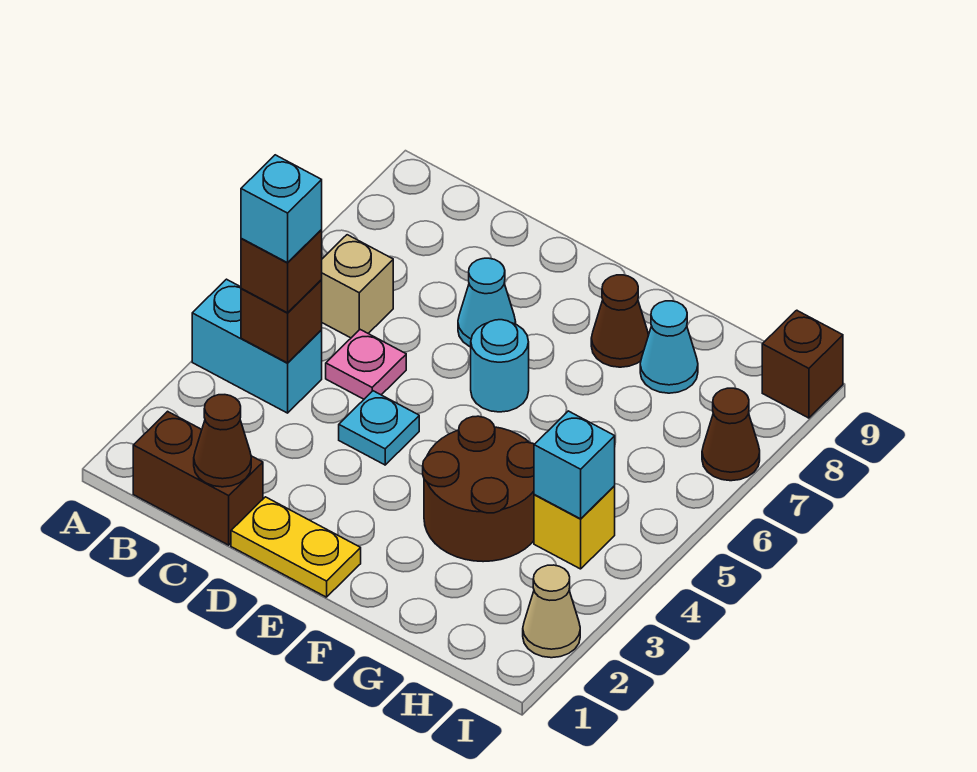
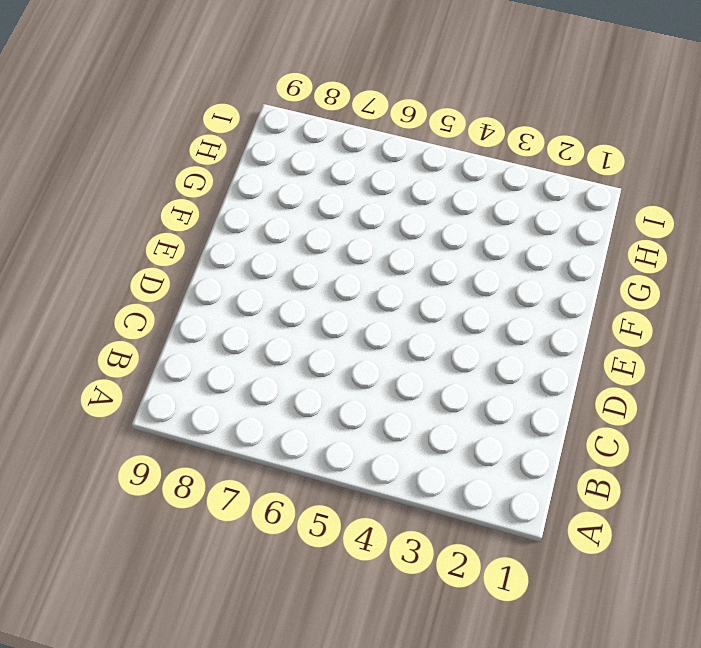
none -> cyan brick A4:B4 level 1
none -> brown brick B1:C1 level 1
none -> tan brick B6 level 1

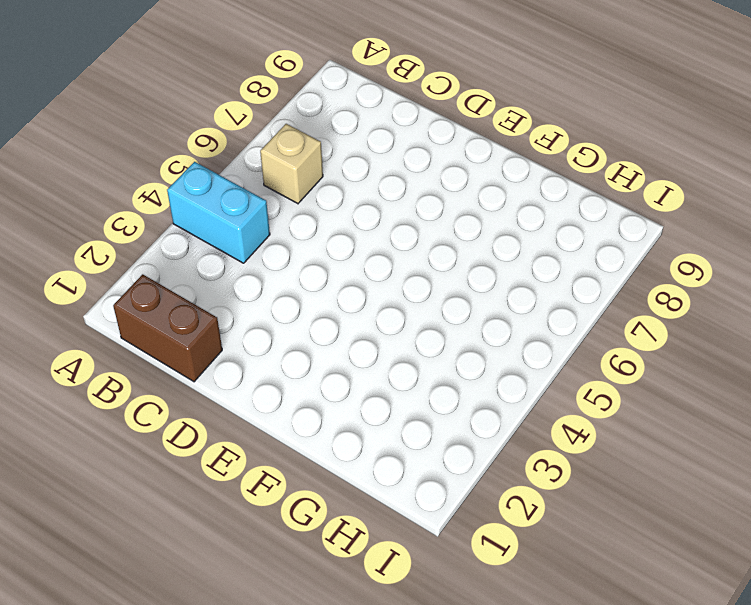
none -> pink plate C5 level 1
none -> yellow plate D1:E1 level 1
none -> cyan plate D4 level 1

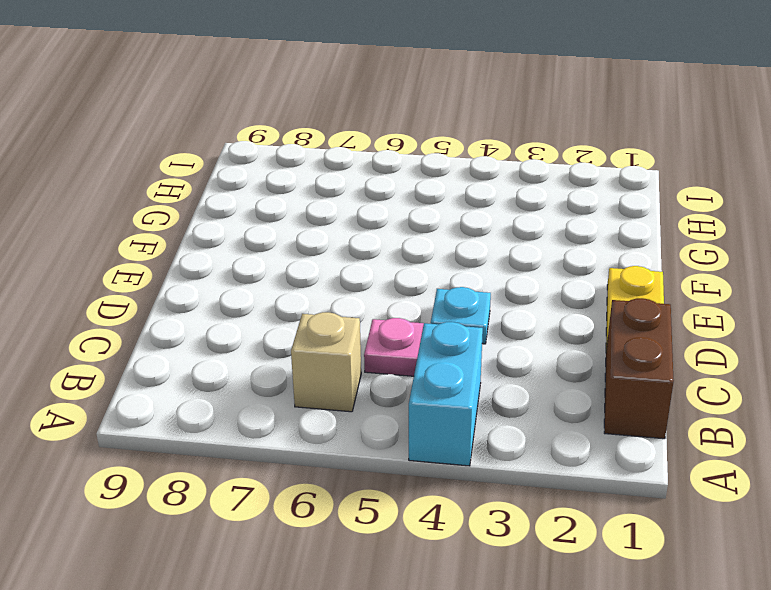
none -> cyan cone D7 level 1
none -> cyan round brick E6 level 1
none -> brown round brick F3:G4 level 1

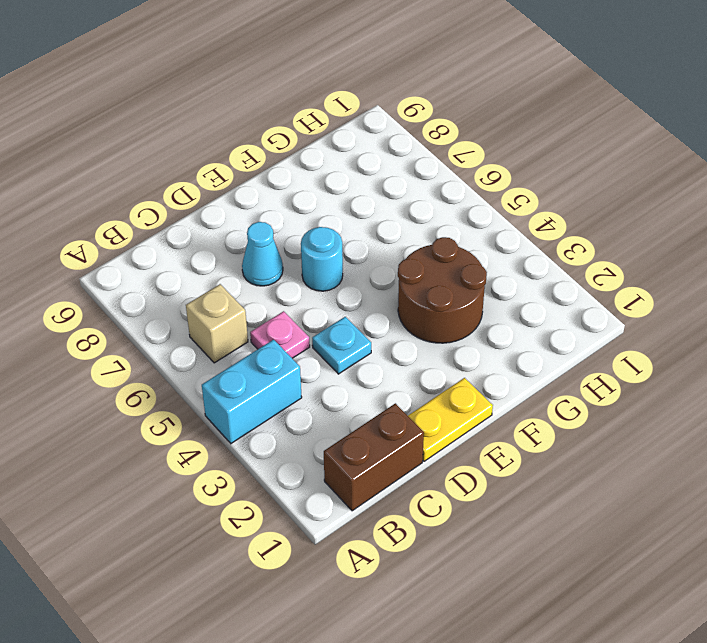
none -> brown cone F8 level 1
none -> cyan cone G8 level 1
none -> yellow brick H4 level 1

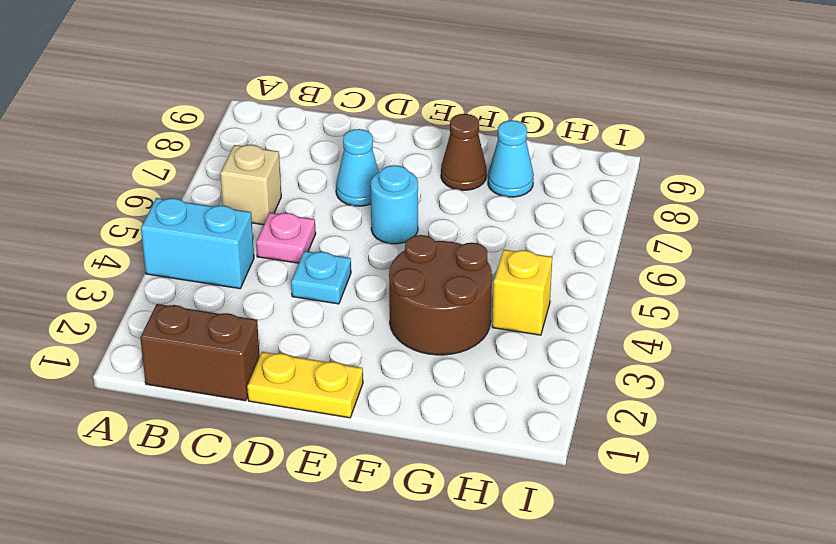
none -> tan cone I2 level 1
none -> brown cone I7 level 1
none -> brown brick I9 level 1

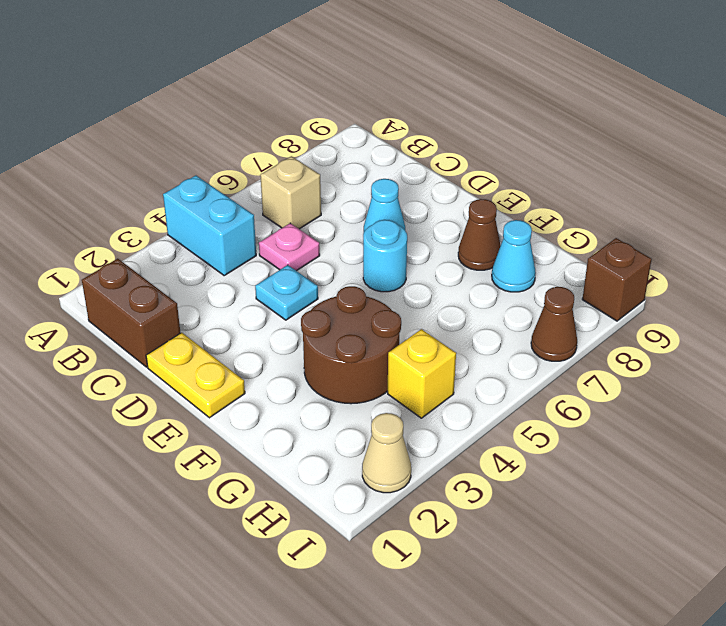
none -> brown brick B4 level 2
none -> brown cone C1 level 2
none -> cyan brick H4 level 2

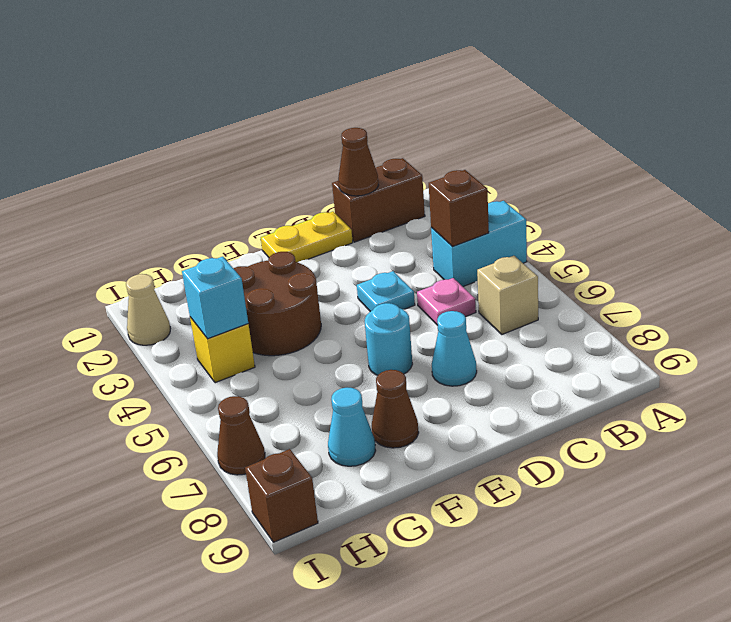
none -> brown brick B4 level 3
none -> cyan brick B4 level 4

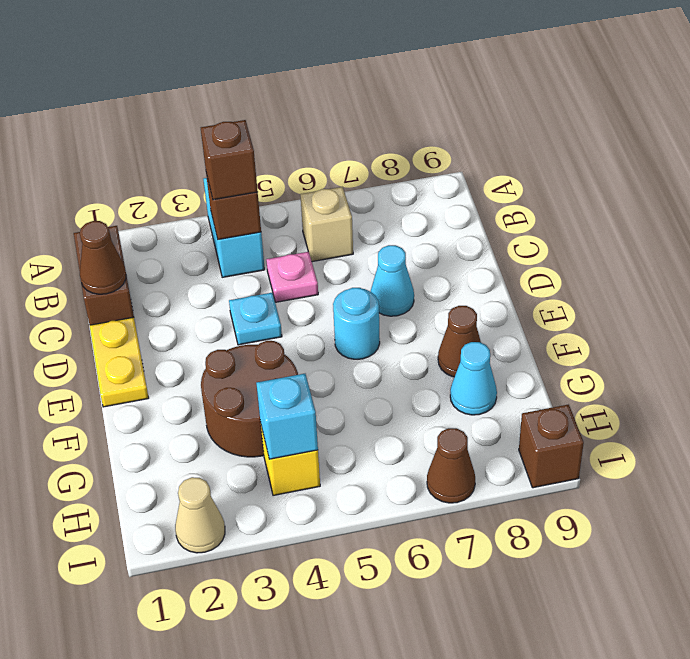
none -> cyan brick B4 level 4

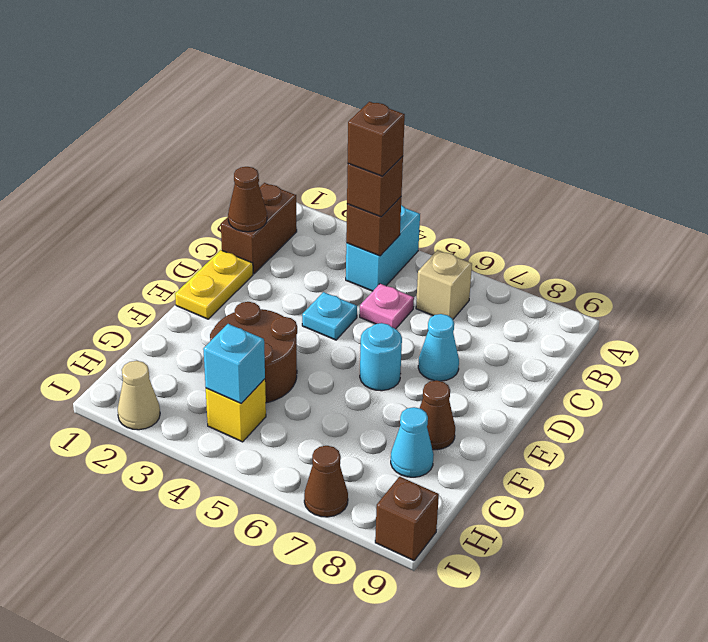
brown brick B4 level 4 -> cyan brick B4 level 4

